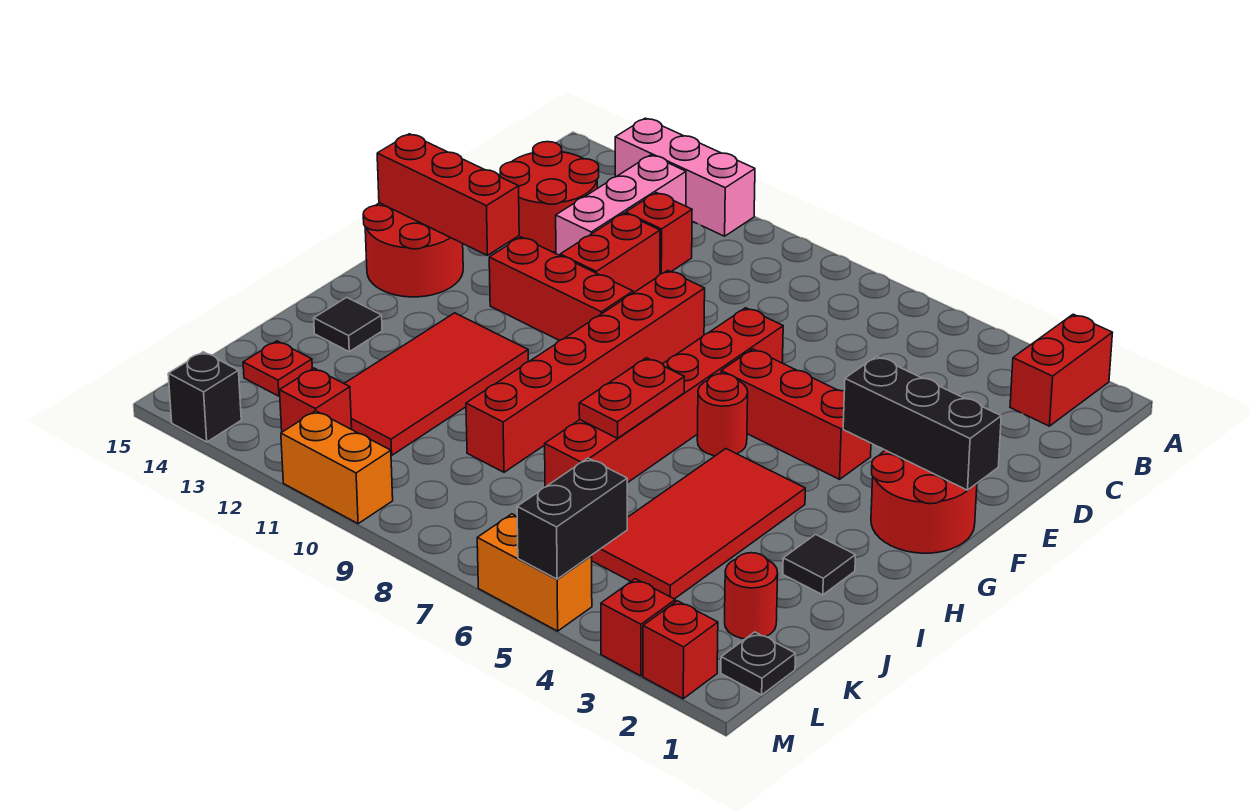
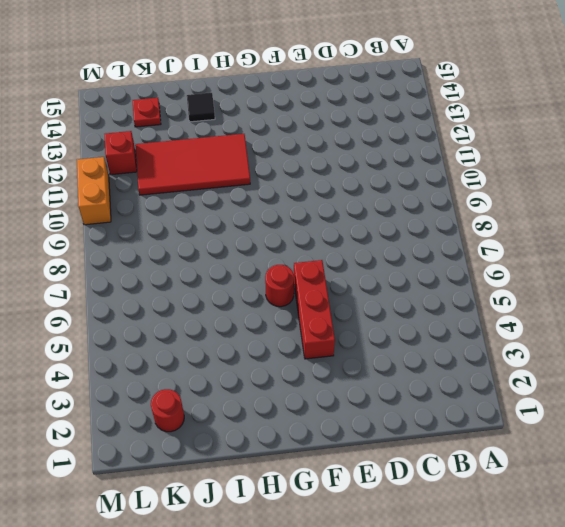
none -> red brick A2:B2 level 1
none -> pink brick A11:A13 level 1
none -> pink brick B12:D12 level 1
none -> red brick C11 level 1

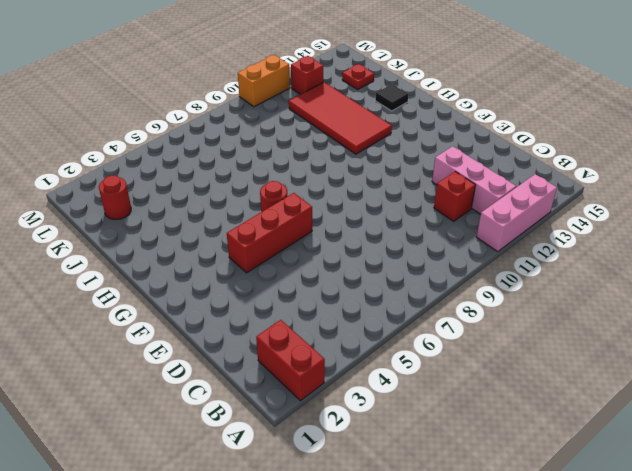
none -> red round brick C13:D14 level 1
none -> red brick D11:E11 level 1
none -> red brick E7:J7 level 1
none -> red brick E9:J9 level 1

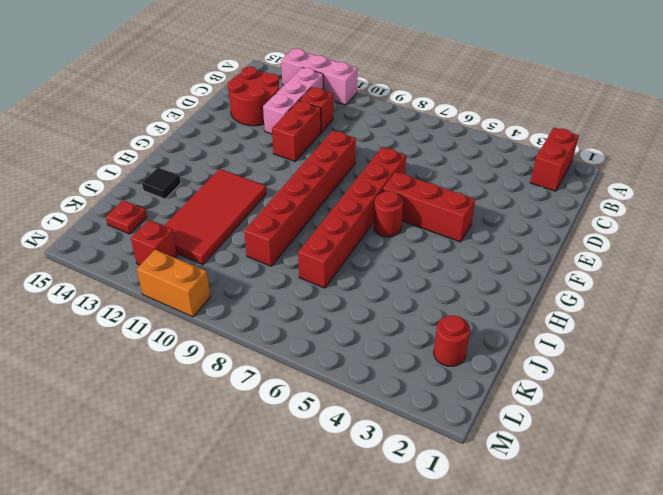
none -> red round brick F1:G2 level 1
none -> red brick F10:F12 level 1
none -> red round brick F14:G15 level 1
none -> red tile H4:K5 level 1

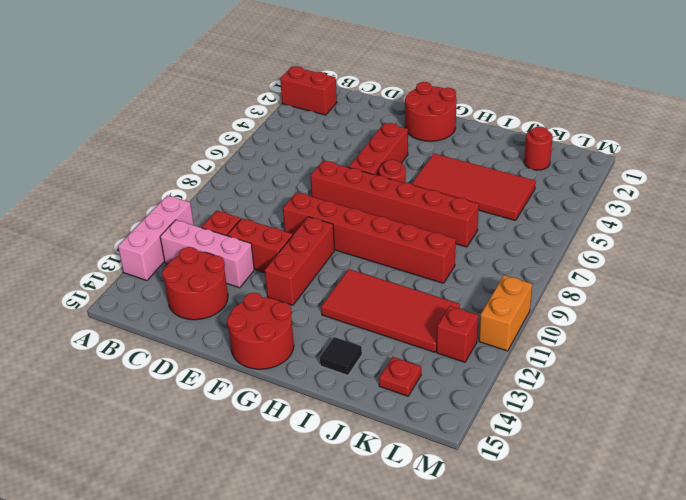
none -> black tile I2 level 1
none -> black plate L1 level 1
none -> red brick M2 level 1
none -> red brick M3 level 1

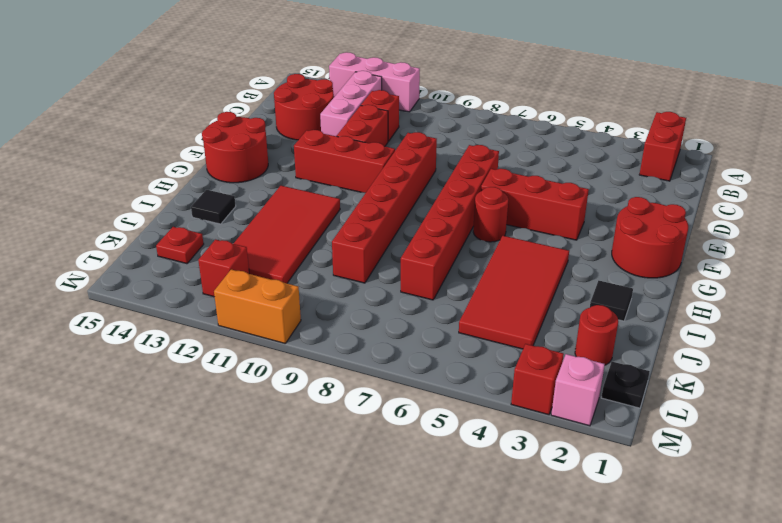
pink brick M2 level 1 -> red brick M2 level 1
none -> orange brick M5:M6 level 1
none -> black brick M14 level 1
none -> black brick F1:F3 level 2
none -> red brick F13:F15 level 2

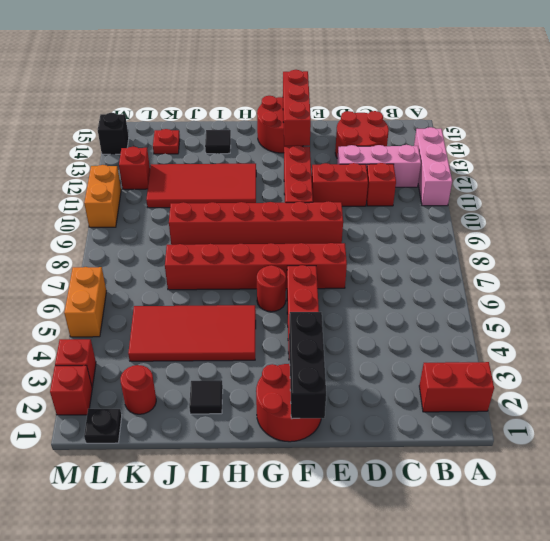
none -> red plate H7:I7 level 2
none -> black brick L5:M5 level 2

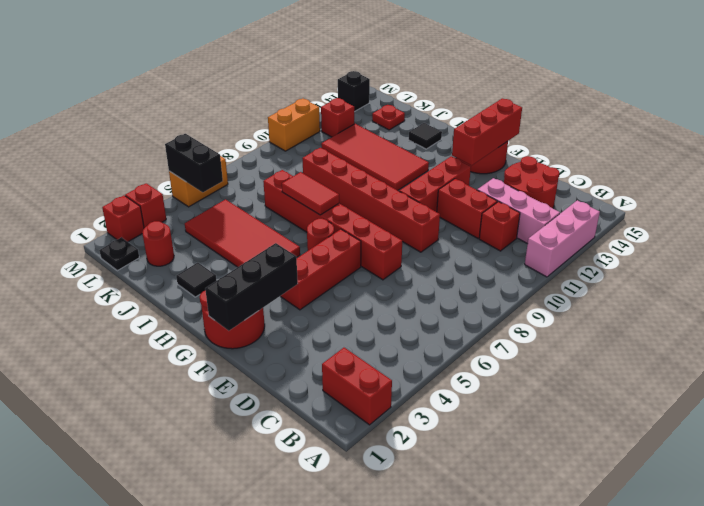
red tile H7:I7 level 2 -> red plate H7:I7 level 2

